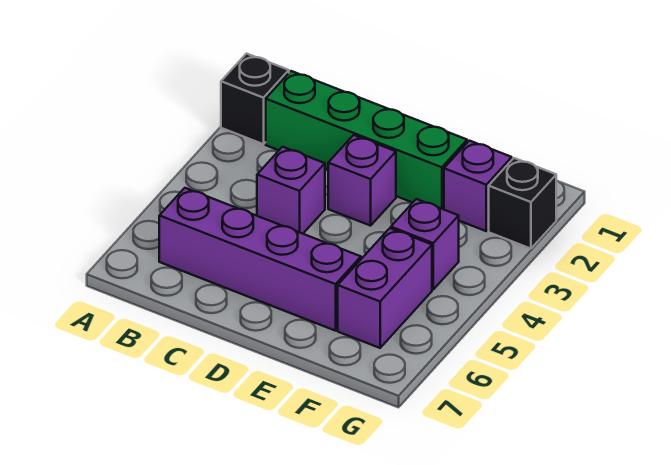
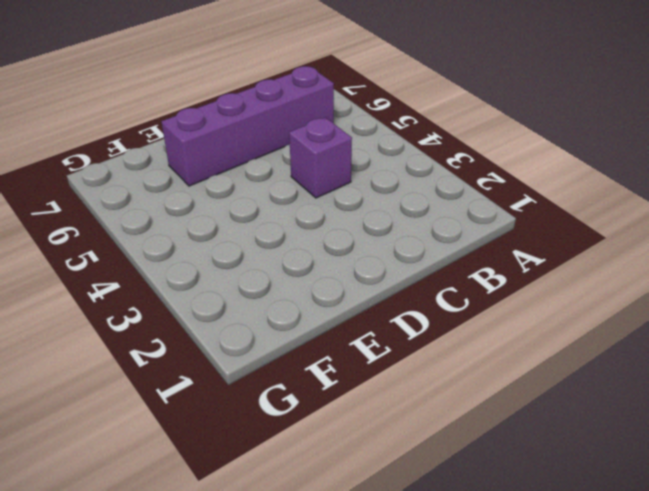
none -> black brick A2 level 1
none -> green brick B2:E2 level 1

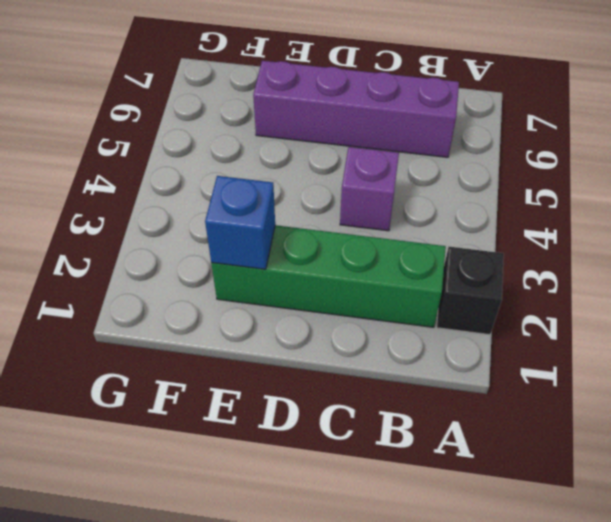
blue brick E2 level 2 -> none
none -> purple brick D3 level 1
none -> purple brick F2 level 1

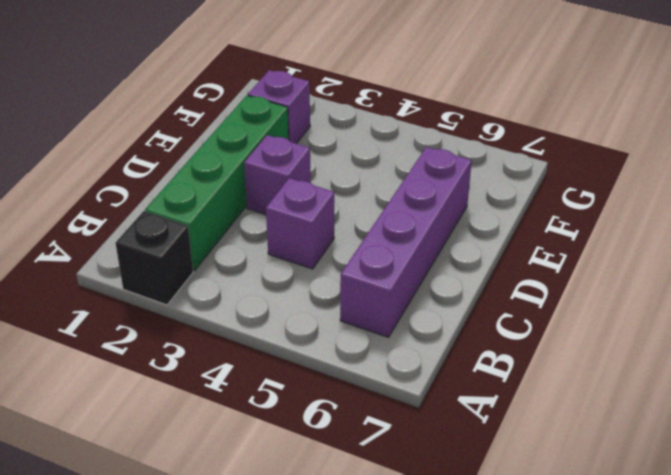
none -> purple brick F4 level 1
none -> purple brick F5:F6 level 1

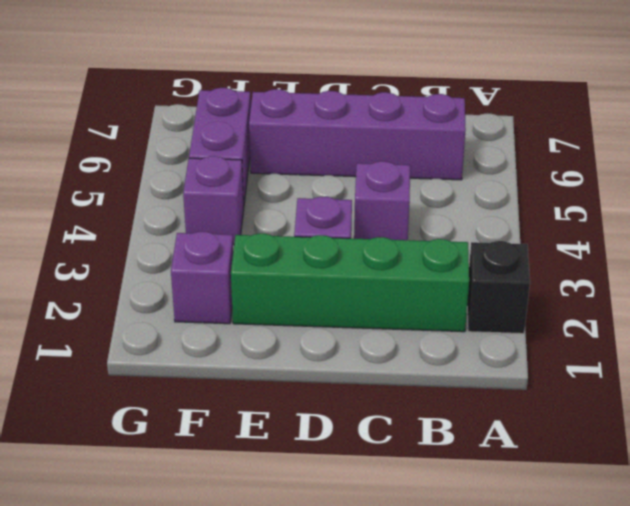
none -> black brick G2 level 1

